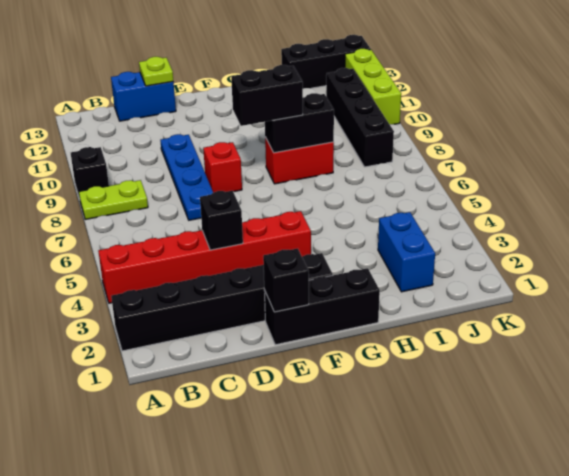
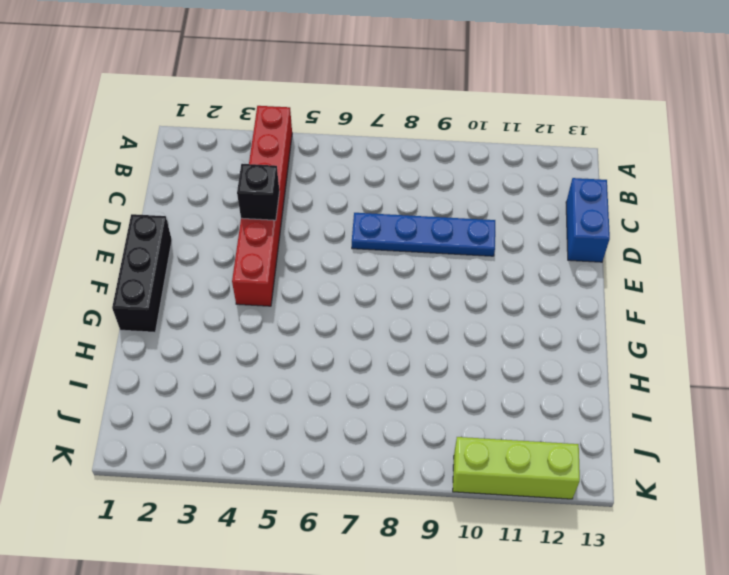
none -> black brick A2:F2 level 1
none -> lime plate A8:B8 level 1
none -> black brick A9 level 1

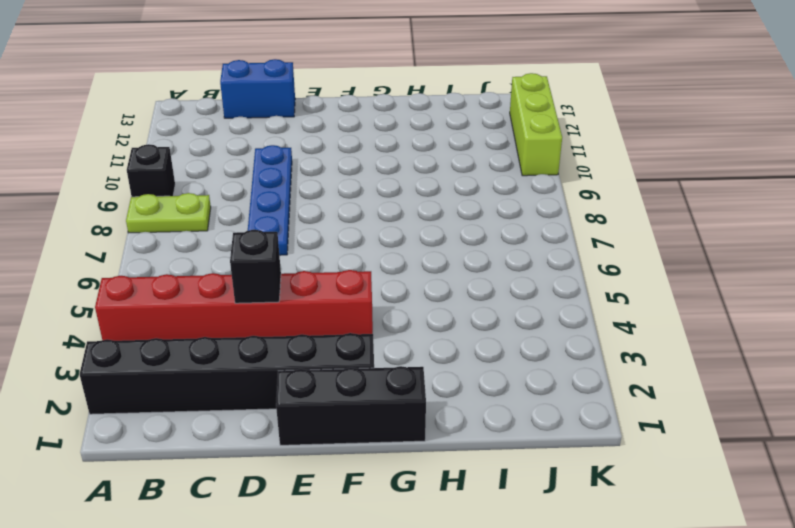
none -> red brick E8 level 1
none -> red brick G8:H8 level 1
none -> blue brick I2:I3 level 1

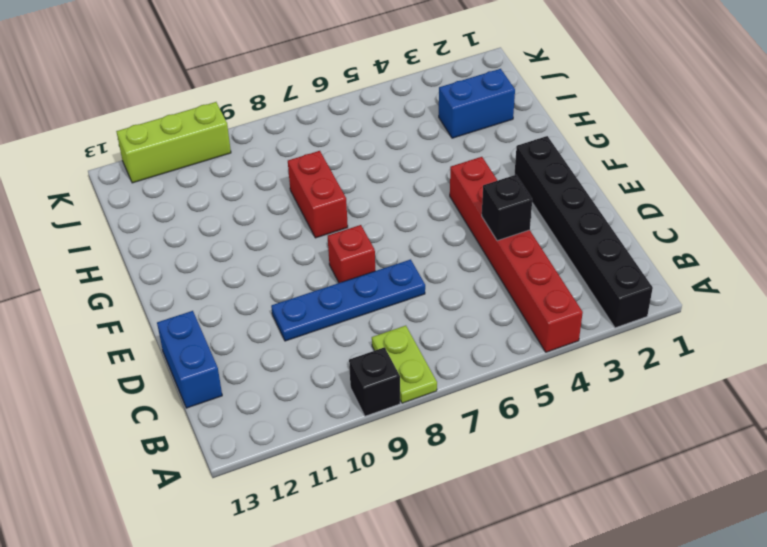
none -> black brick E1:G1 level 1
none -> black brick I13:K13 level 1
none -> black brick J8:J11 level 1

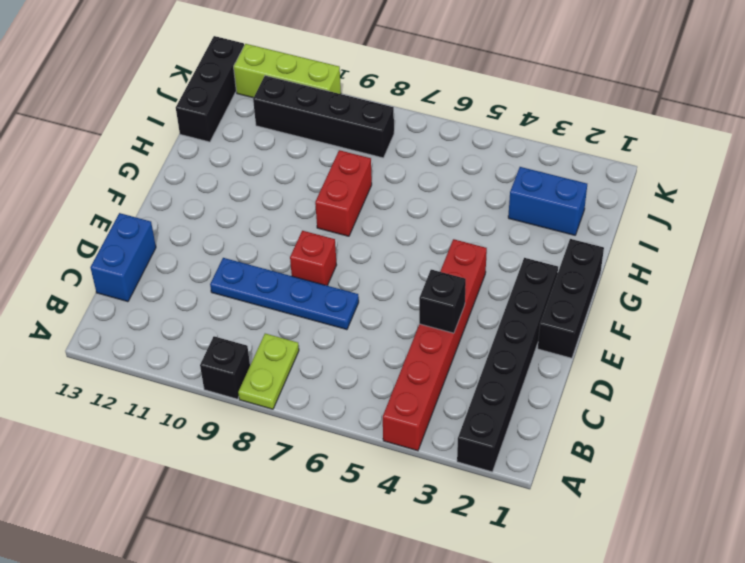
none -> lime plate D13 level 2
none -> black brick E1 level 2
none -> black brick G8:H8 level 2

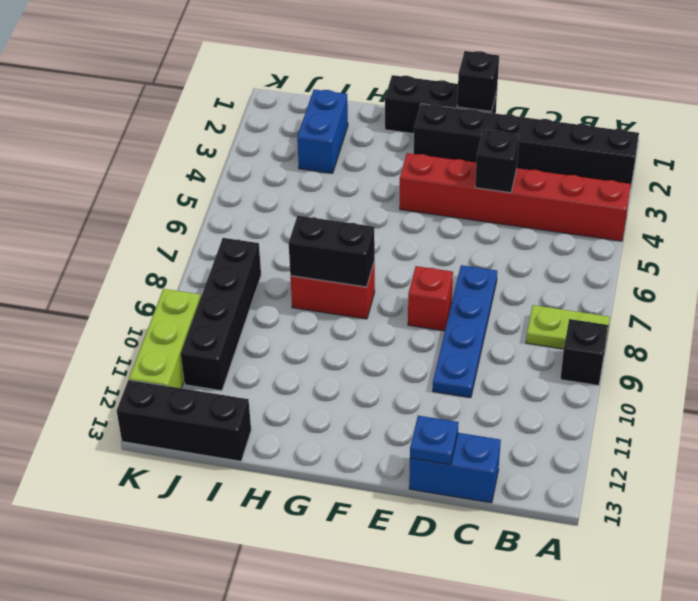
blue plate D13 level 2 -> lime plate D13 level 2
none -> black brick F8:G8 level 3

